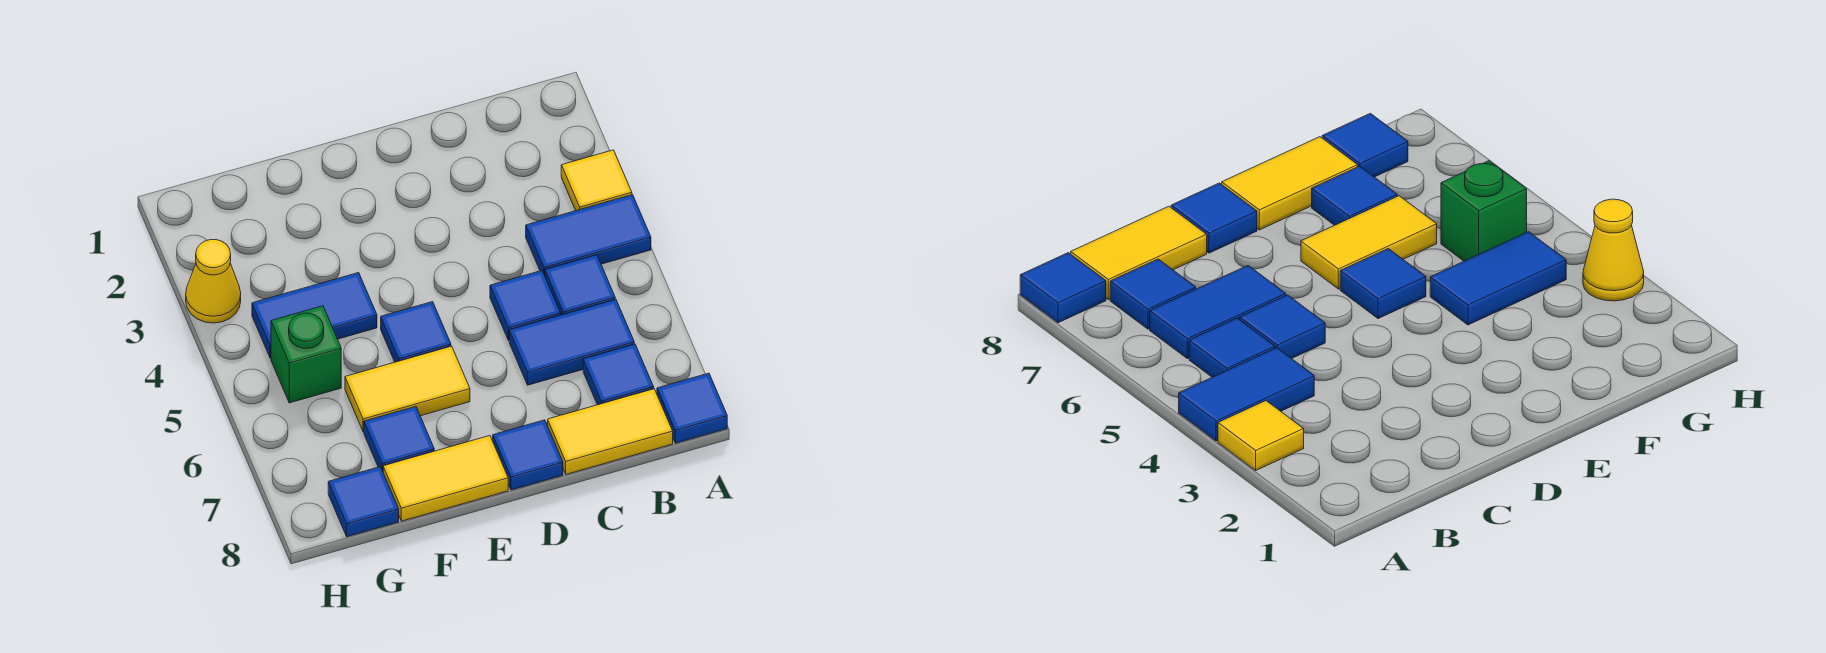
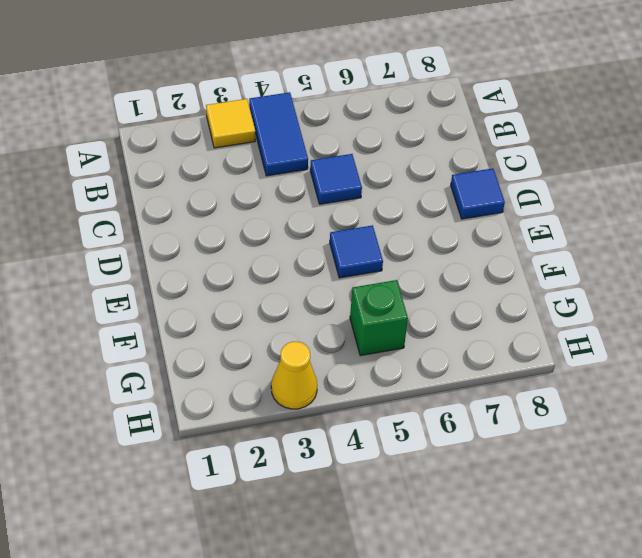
none -> blue tile A8 level 1
none -> blue tile B5 level 1
none -> blue tile B6:C6 level 1

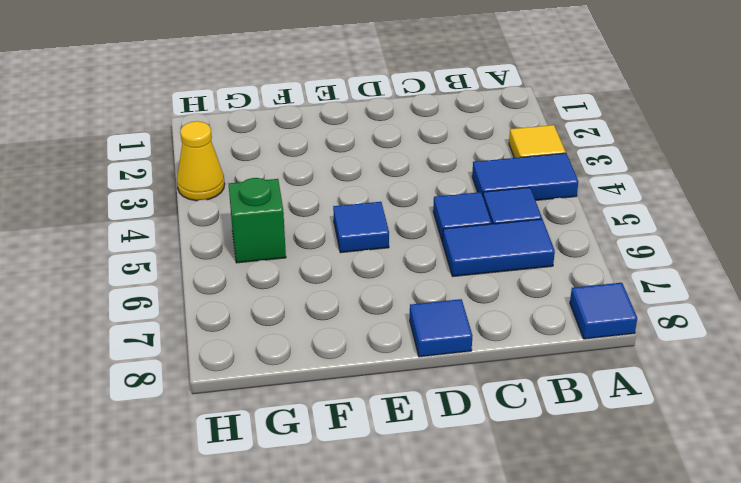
none -> blue tile B7 level 1
none -> yellow tile B8:C8 level 1
none -> yellow tile E6:F6 level 1

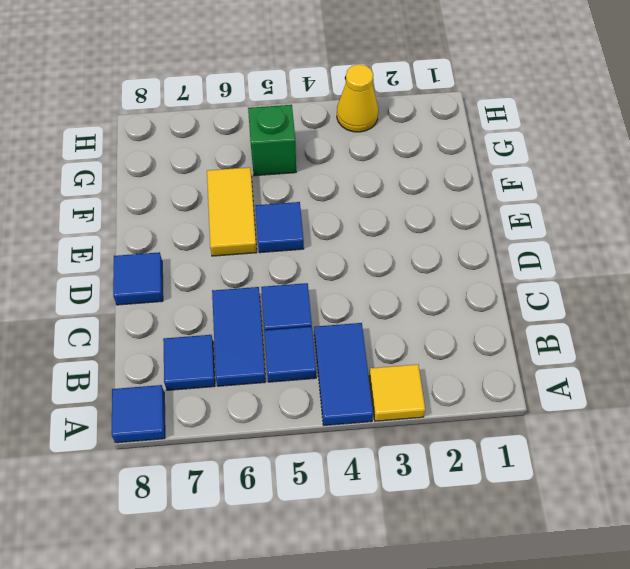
none -> yellow tile B8:C8 level 1
none -> yellow tile E8:F8 level 1
none -> blue tile F4:G4 level 1

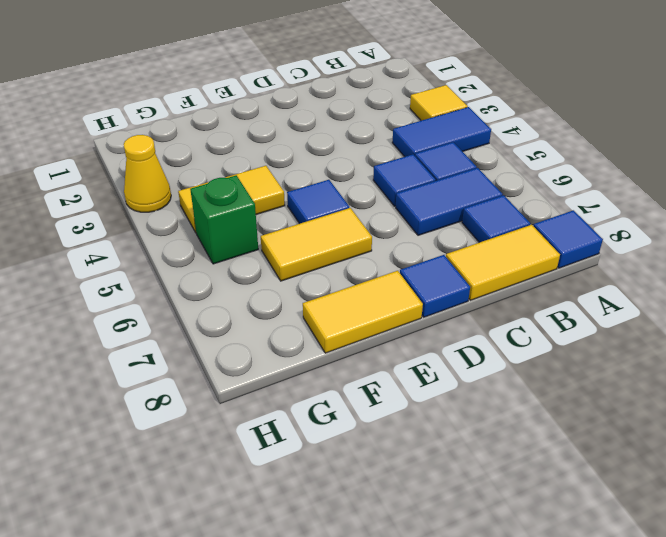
yellow tile F4:G4 level 1 -> blue tile F4:G4 level 1
none -> blue tile F7 level 1
none -> blue tile G8 level 1

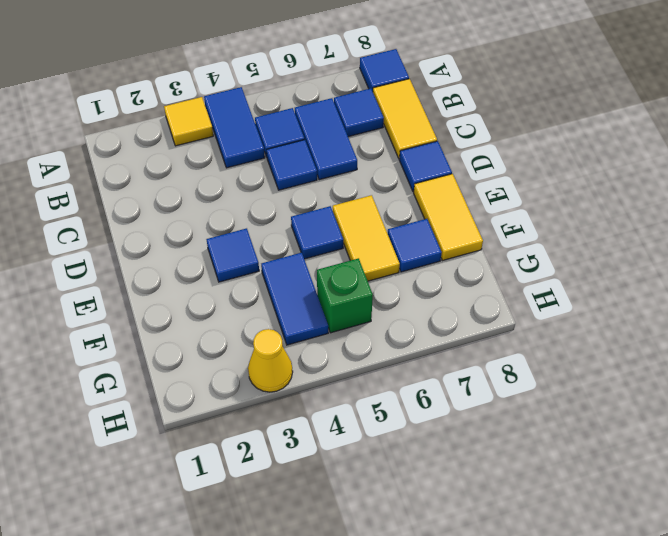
blue tile E3 level 1 -> blue tile G8 level 1

